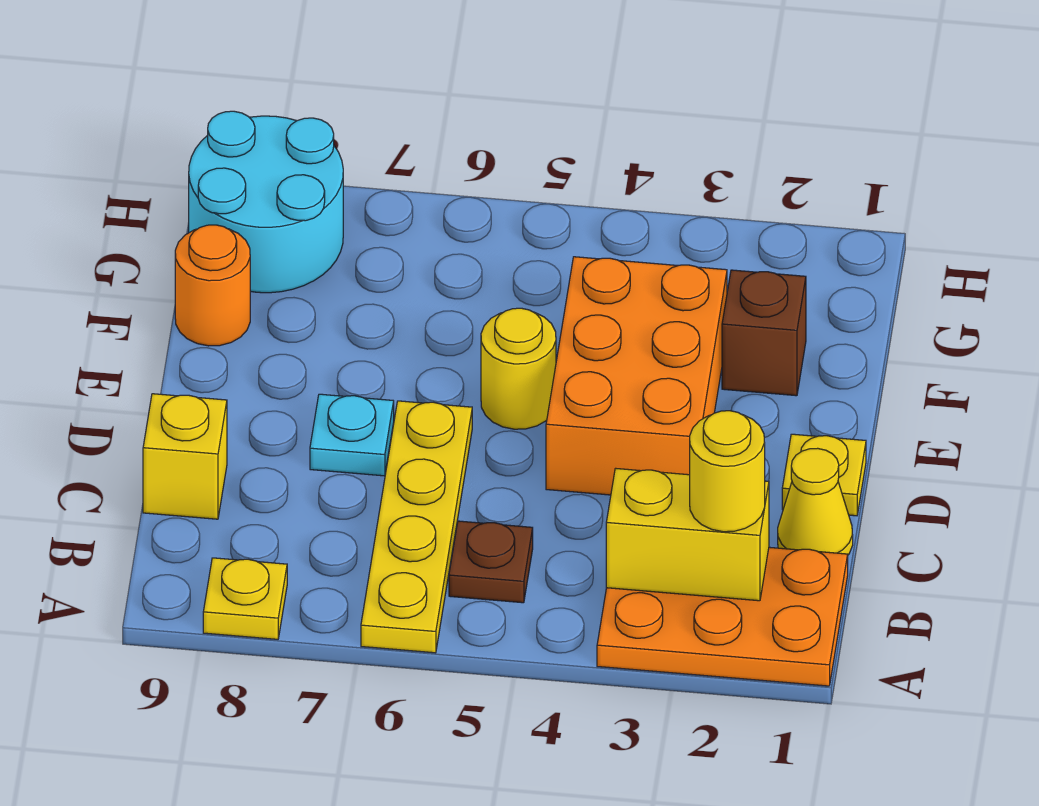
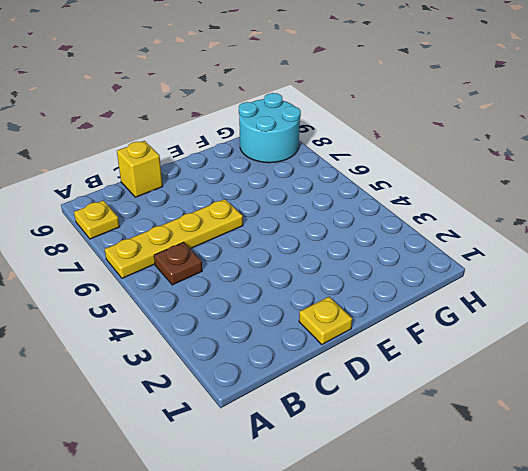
none -> orange plate A1:B3 level 1
none -> yellow cone C1 level 1
none -> orange brick D3:F4 level 1

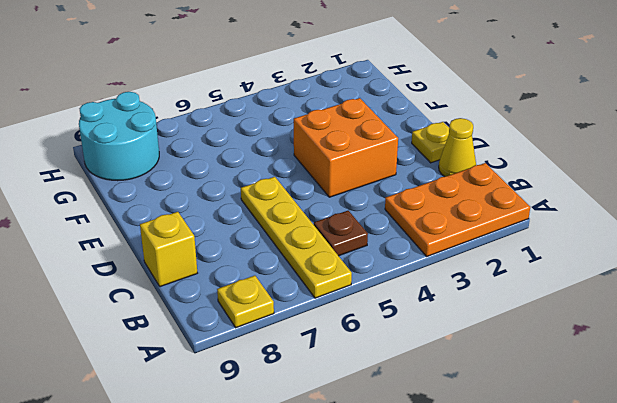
orange brick D3:E4 level 1 -> orange brick D3:F4 level 1
none -> cyan plate D7 level 1
none -> yellow round brick E5 level 1
none -> brown brick F2 level 1

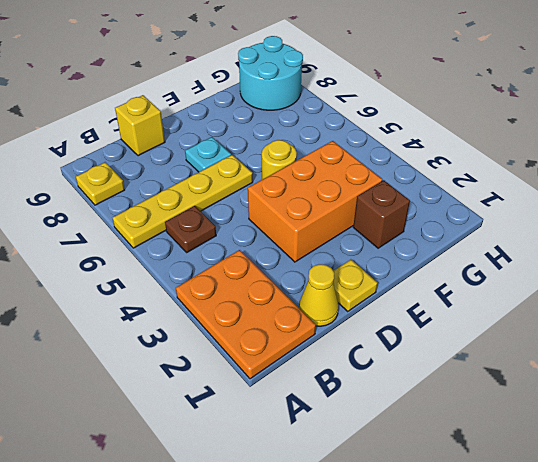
none -> orange round brick F9 level 1
none -> yellow brick B2:B3 level 2
none -> yellow round brick B2 level 3

